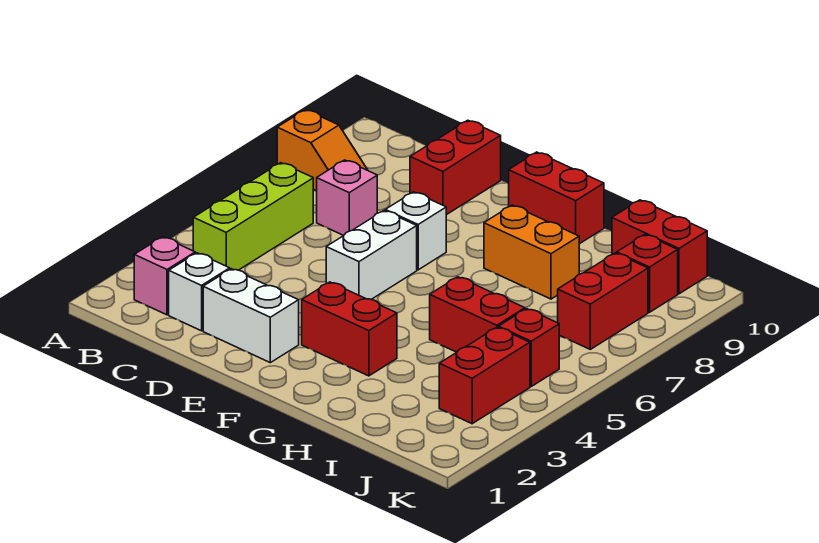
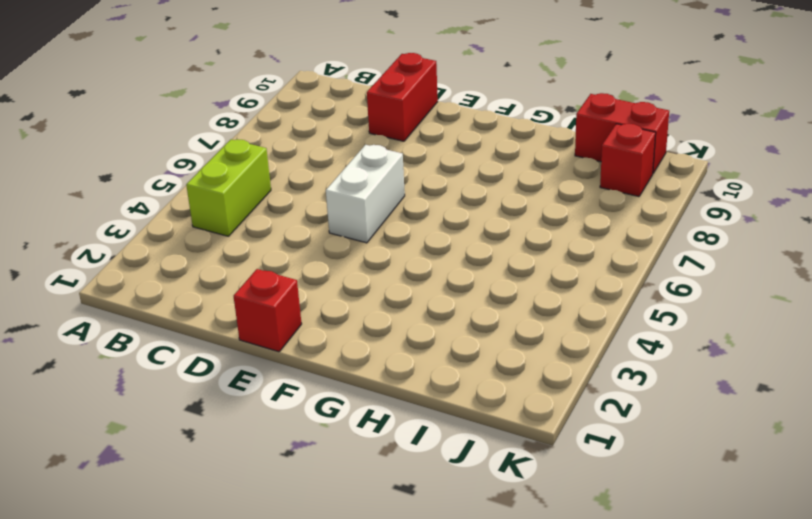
lime brick B4:B5 level 1 -> lime brick B4:B6 level 1
red brick E1 level 1 -> red brick J5 level 1
none -> orange slope A8:B8 level 1 top A
none -> pink brick B2 level 1
none -> white brick C2 level 1

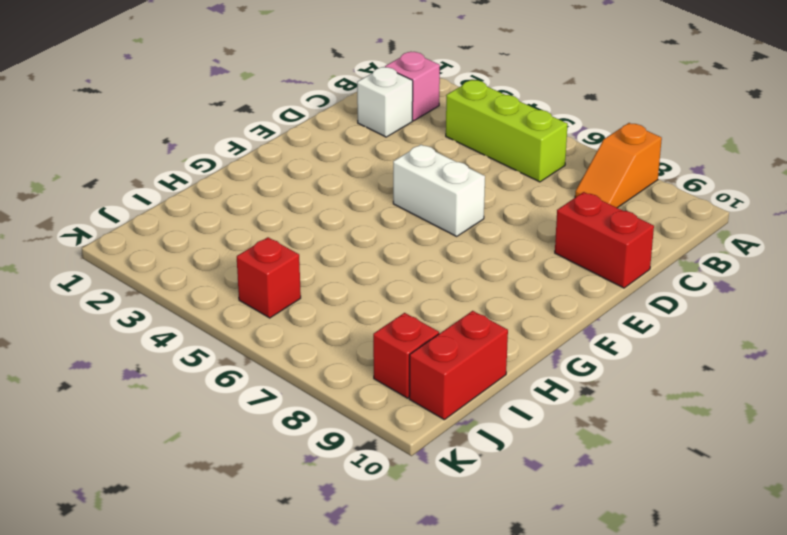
none -> pink brick C7 level 1
none -> white brick D2:E2 level 1
none -> white brick E7 level 1

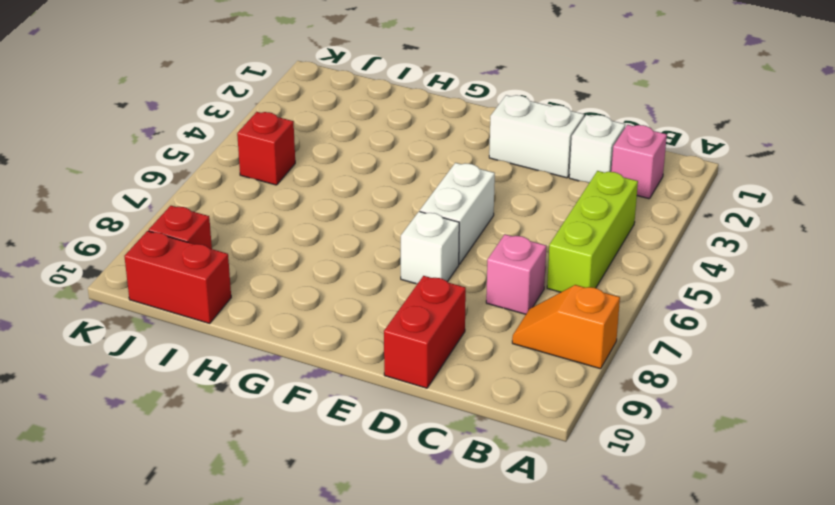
none -> red brick F3:G3 level 1
none -> red brick F10:G10 level 1
none -> orange brick G8:H8 level 1

